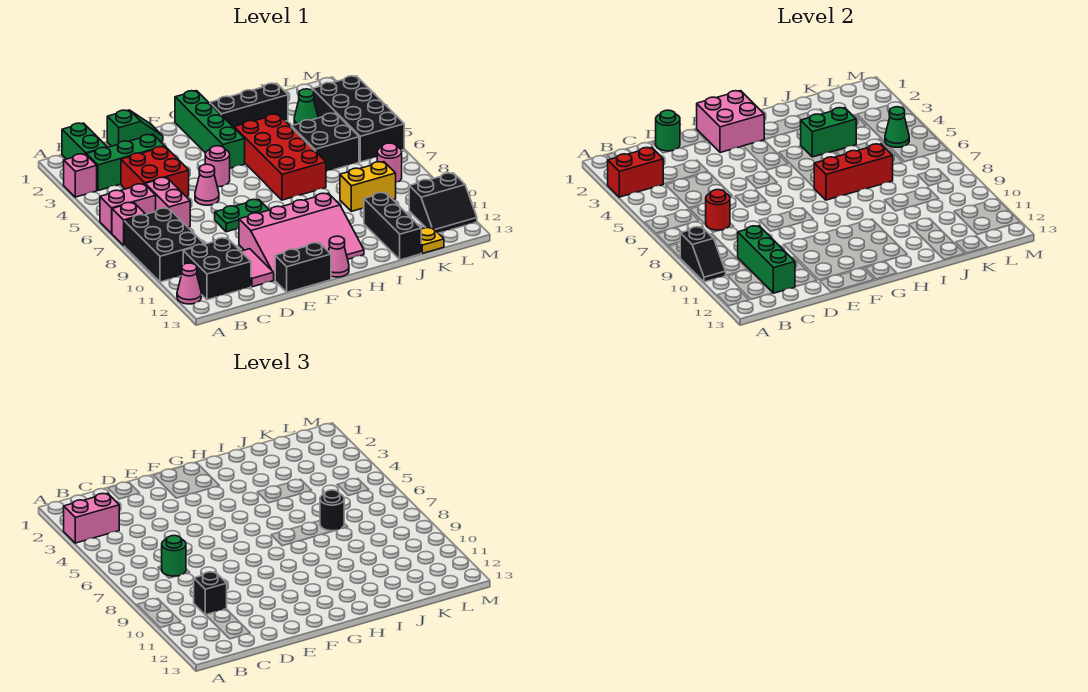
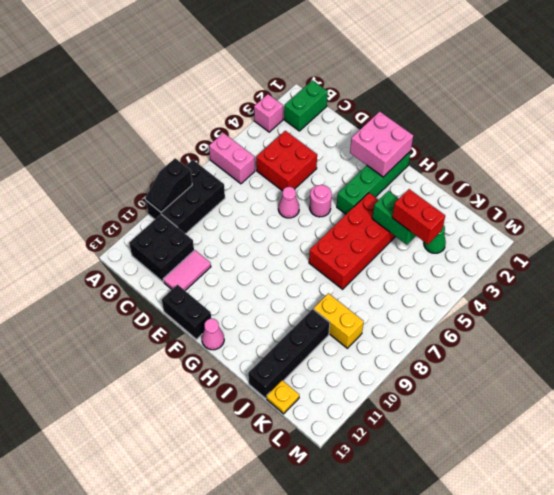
red brick J4:K4 level 3 -> red brick A3:B3 level 2
black brick J10:J13 level 1 -> black brick J11:J13 level 1
none -> pink brick A7 level 1
none -> pink cone A12 level 1
none -> green brick B3:D3 level 1
none -> pink brick C6:C7 level 1

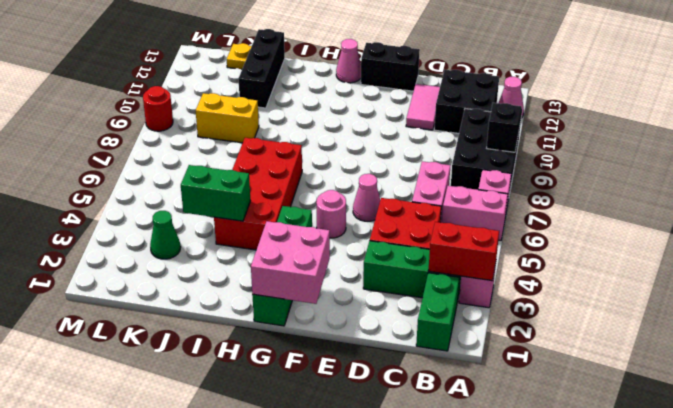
red round brick M9 level 1 -> red round brick C7 level 2
none -> green slope D1:E1 level 1 top D
none -> green plate E8:F8 level 1
none -> pink slope E10:H12 level 1 top 10
none -> black brick H2:J2 level 1

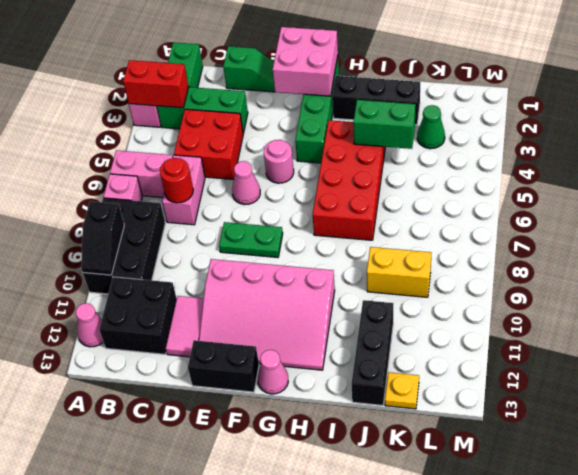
none -> black brick J5:K6 level 1
none -> black brick L3:M6 level 1
none -> pink round brick L8 level 1
none -> black slope L11:M12 level 1 top 11

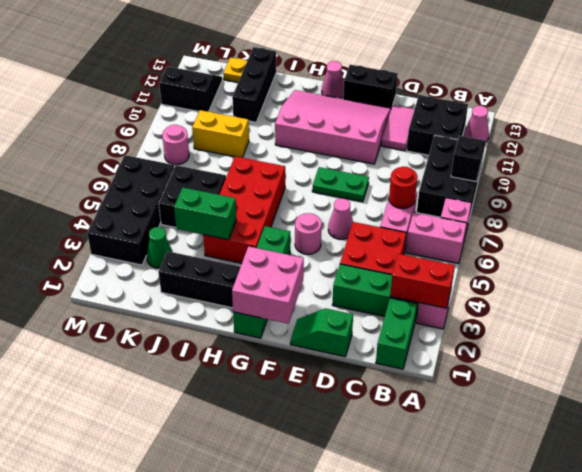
none -> green brick C10:C12 level 2
none -> green round brick D1 level 2
none -> red brick H7:J7 level 2
none -> green cone L5 level 2

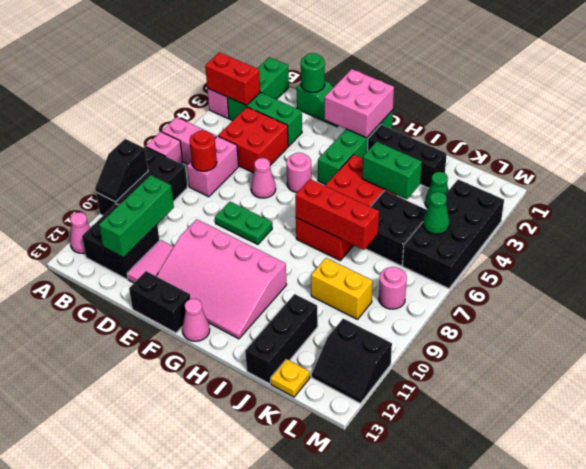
none -> pink brick A3:B3 level 3
none -> green round brick C7 level 3
none -> black brick C10 level 3
none -> black round brick J7 level 3

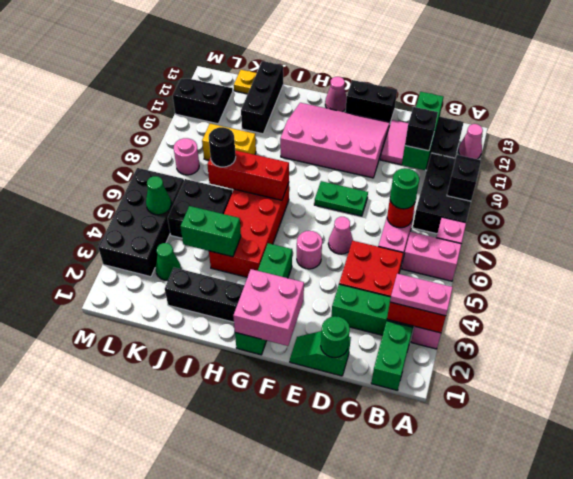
pink plate A3:B3 level 3 -> pink brick A3:B3 level 3

